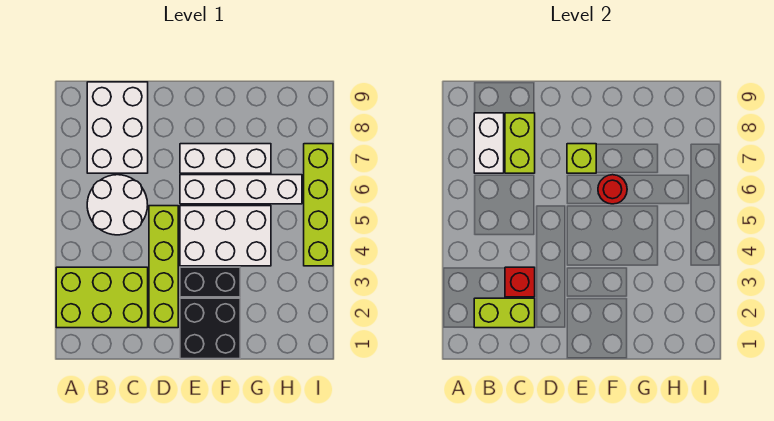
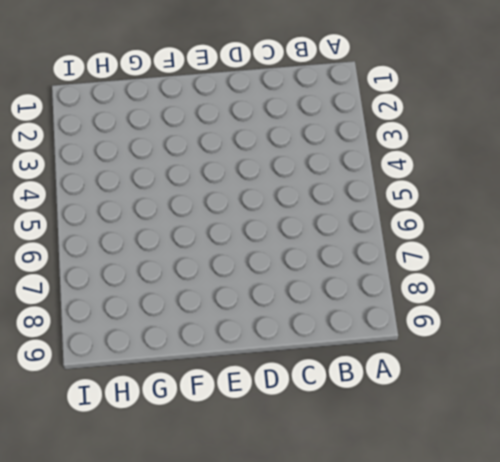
none -> lime brick A2:C3 level 1
none -> white round brick B5:C6 level 1
none -> white brick B7:C9 level 1

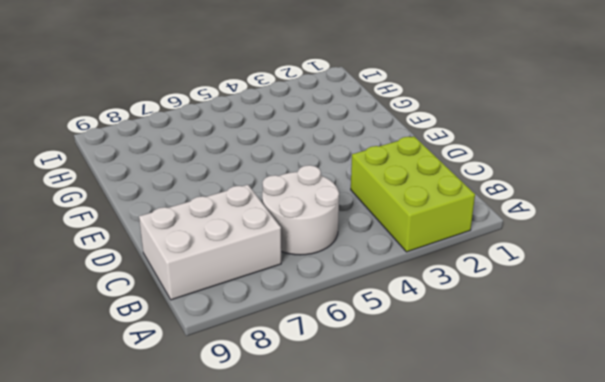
none -> lime brick D2:D5 level 1
none -> black brick E1:F2 level 1
none -> black brick E3:F3 level 1

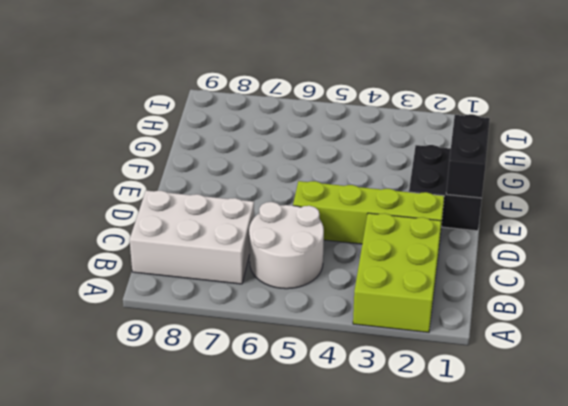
black brick E1:F1 level 2 -> black brick E3:F3 level 1
none -> white brick E4:G5 level 1
none -> white brick E6:H6 level 1
none -> white brick E7:G7 level 1

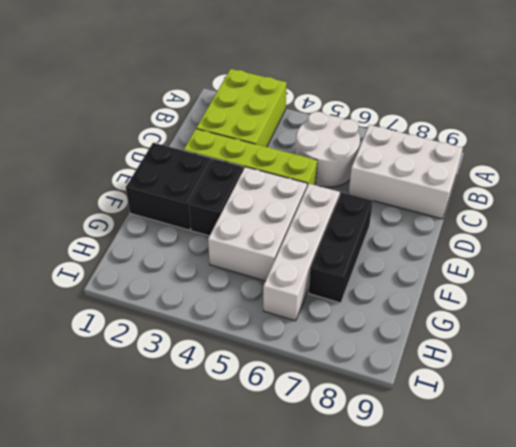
black brick E7:G7 level 1 -> white brick E7:G7 level 1
none -> lime brick I4:I7 level 1
none -> lime brick B2:C2 level 2
none -> white brick B7:B8 level 2

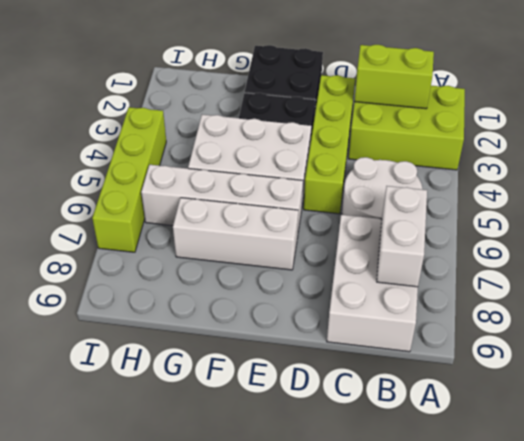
none -> red brick C3 level 2
none -> lime brick C7:C8 level 2
none -> lime brick E7 level 2

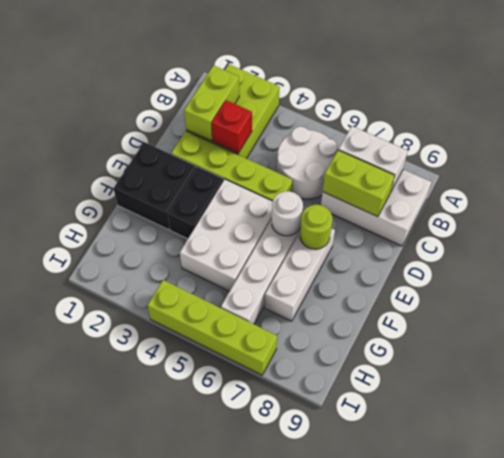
white round brick E6 level 2 -> none
lime round brick E7 level 2 -> lime brick E7 level 2
none -> red round brick F6 level 2

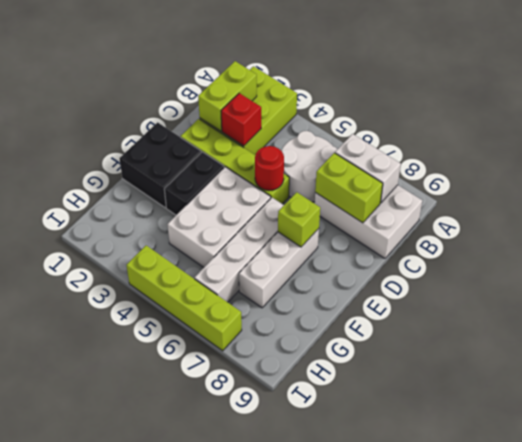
red round brick D5 level 2 -> red round brick F6 level 2

